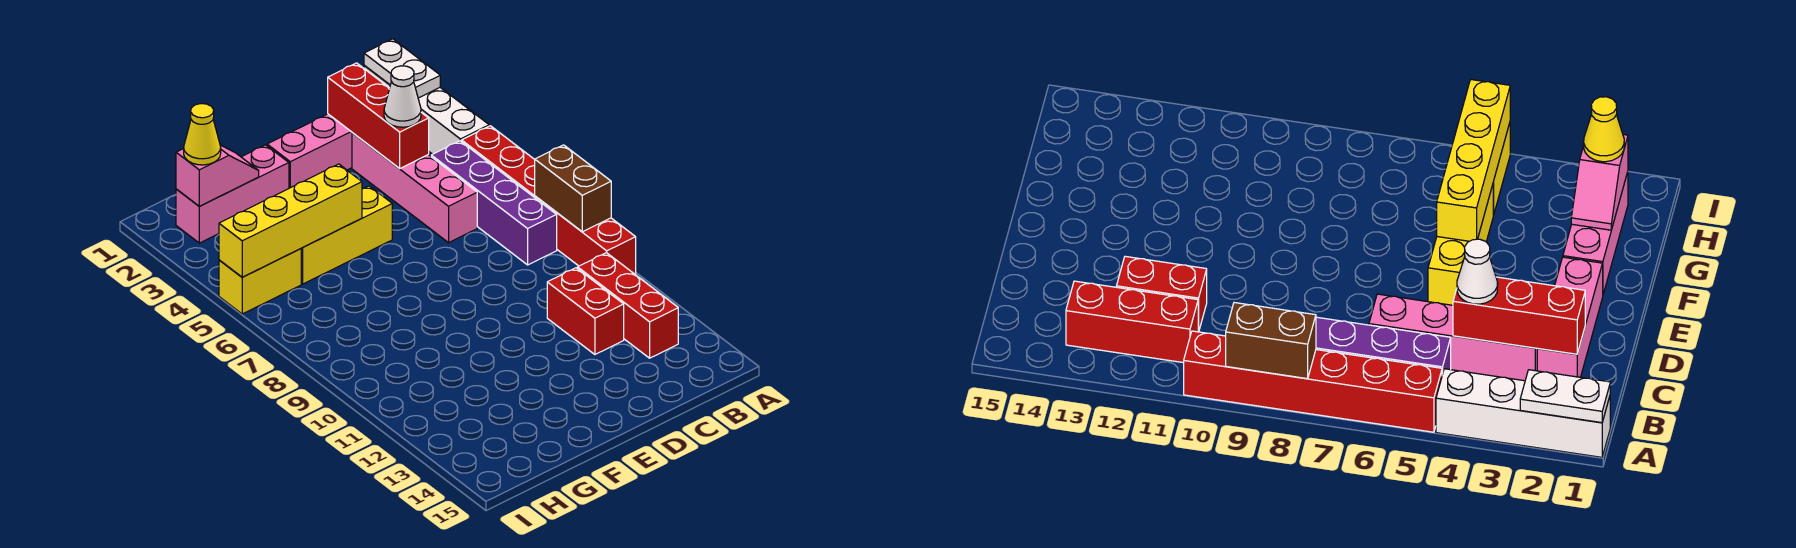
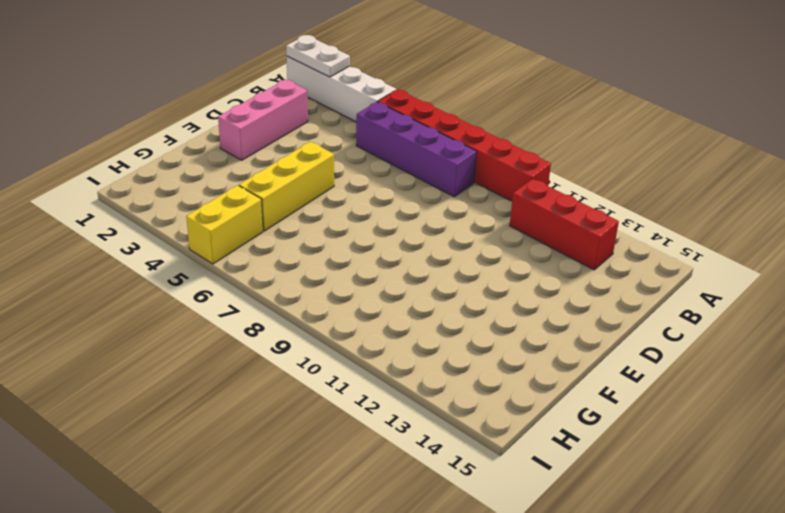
none -> pink brick C3:C6 level 1
none -> red brick C11:C12 level 1
none -> pink brick F2:H2 level 1

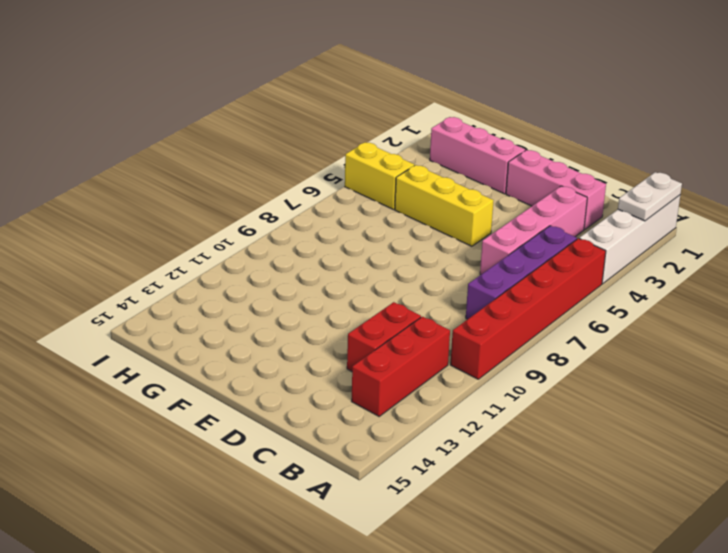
none -> brown brick A8:A9 level 2
none -> red brick C2:C4 level 2
none -> yellow brick F5:I5 level 2

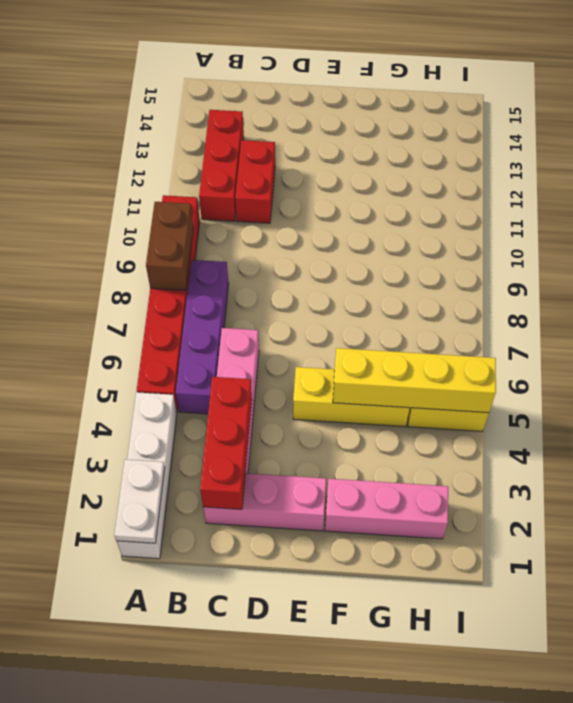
none -> pink slope G2:H2 level 2 top H
none -> white cone C4 level 3
none -> yellow cone H2 level 3

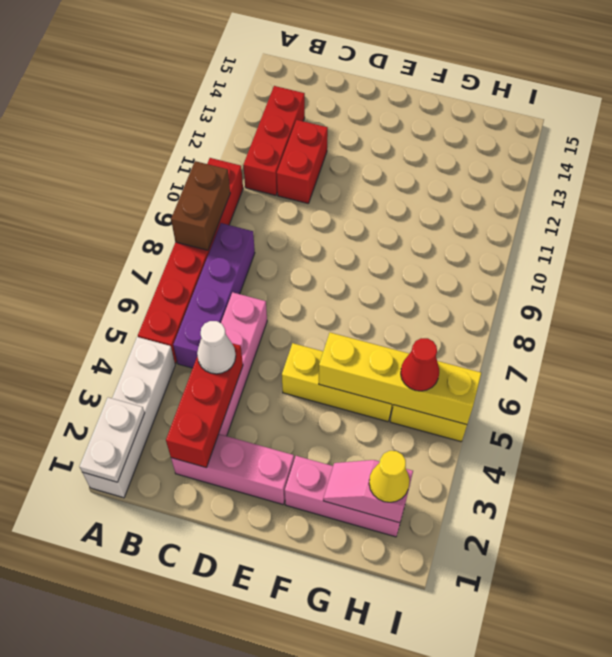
red cone H5 level 3 -> none

